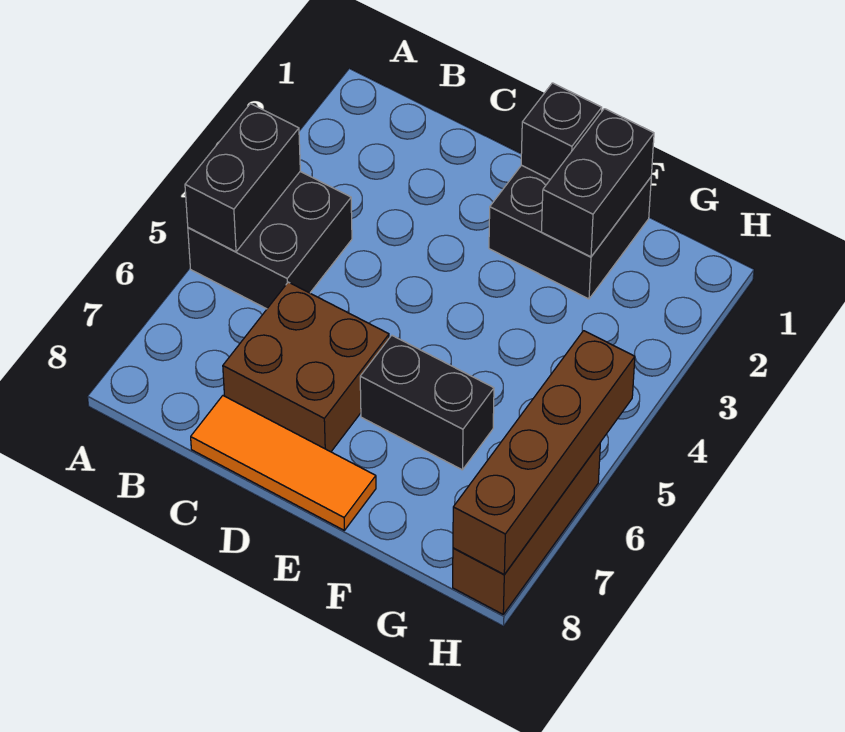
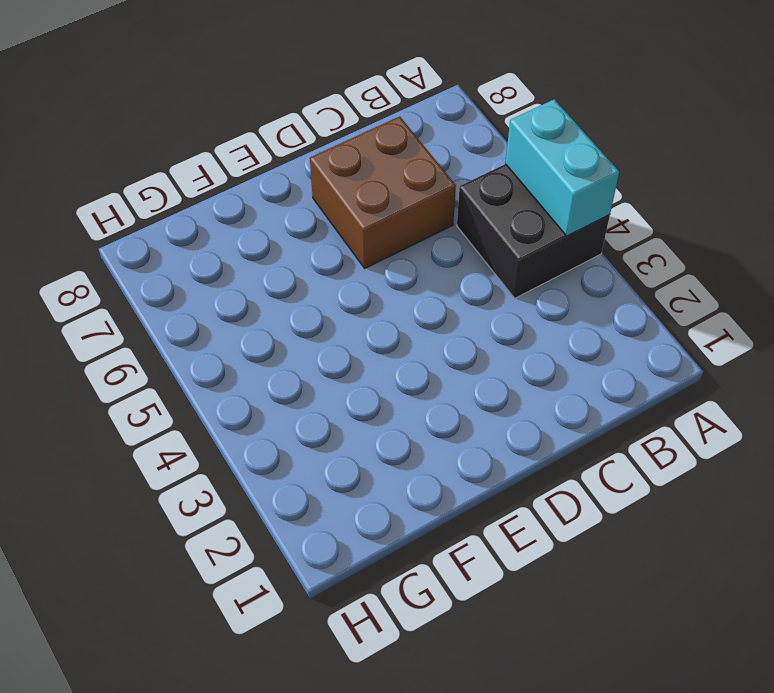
cyan brick A4:A5 level 2 -> black brick A4:A5 level 2
none -> orange tile C8:E8 level 1
none -> black brick E1:F2 level 1

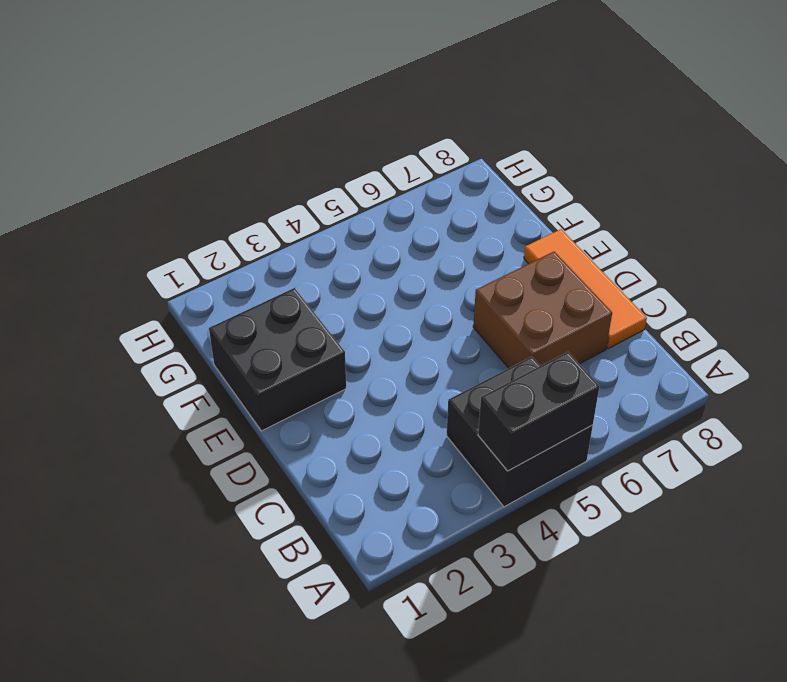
none -> black brick E6:F6 level 1
none -> brown brick H6:H8 level 1

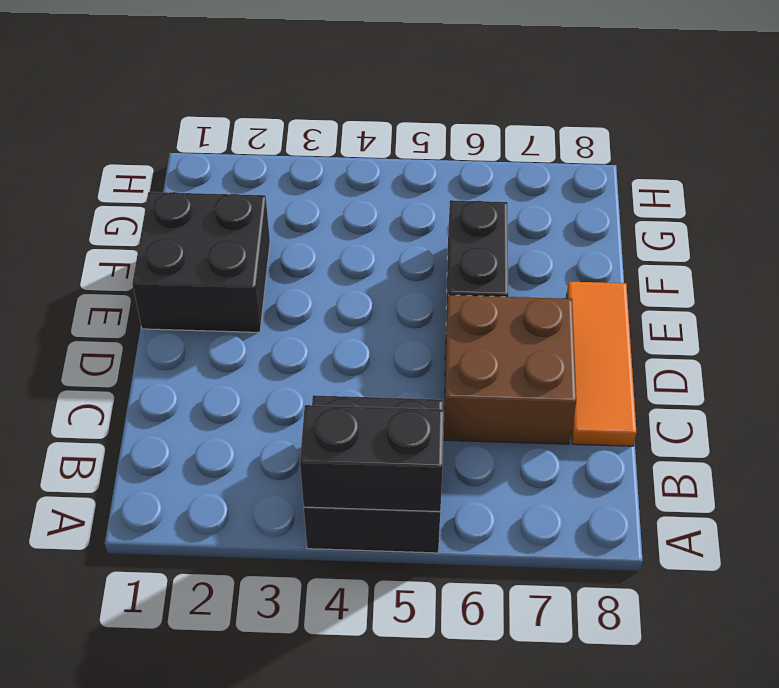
none -> brown brick H6:H8 level 1
none -> black brick E1 level 2

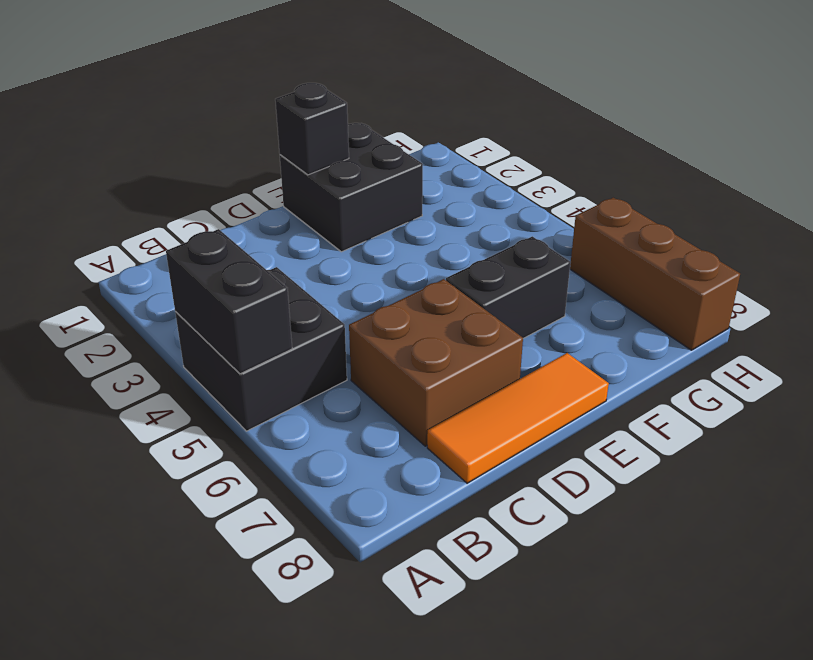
none -> black brick F1:F2 level 2
none -> brown brick H5:H8 level 2

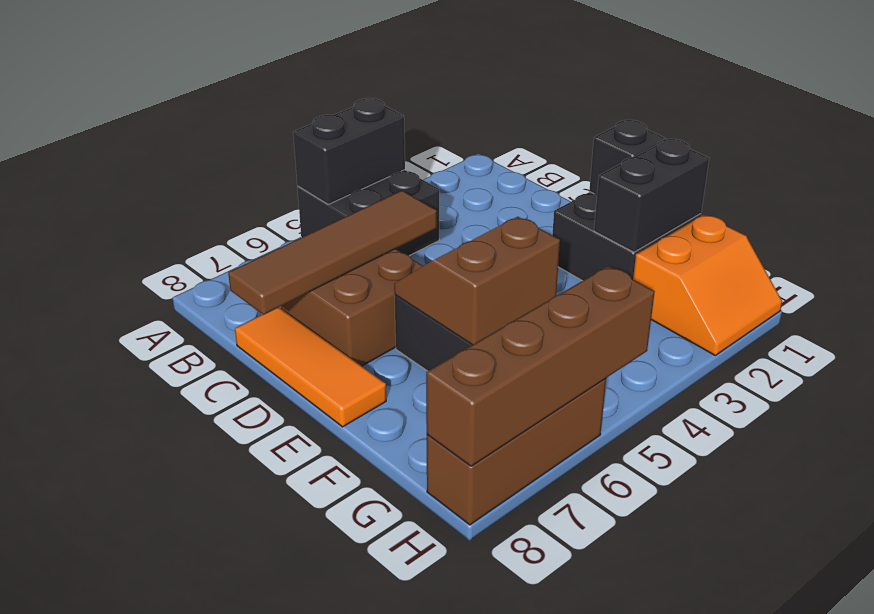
brown tile C5:C8 level 2 -> none
brown slope E5:F6 level 2 top F -> none
orange slope G1:H2 level 1 top G -> none

